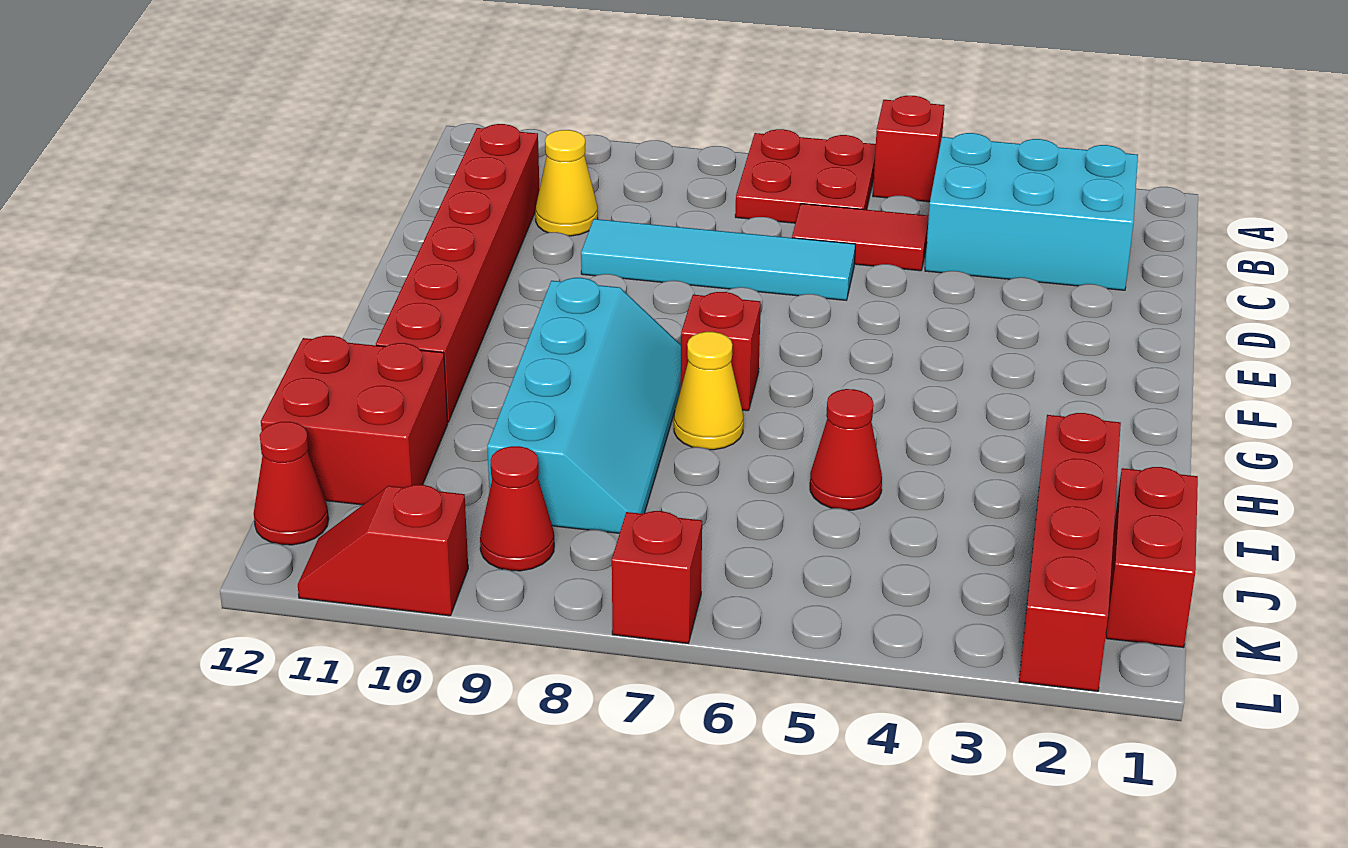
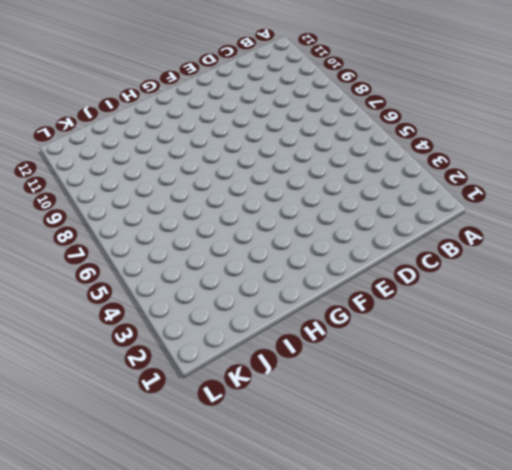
none -> red brick A5 level 1
none -> red plate A6:B7 level 1
none -> cyan brick B2:C4 level 1

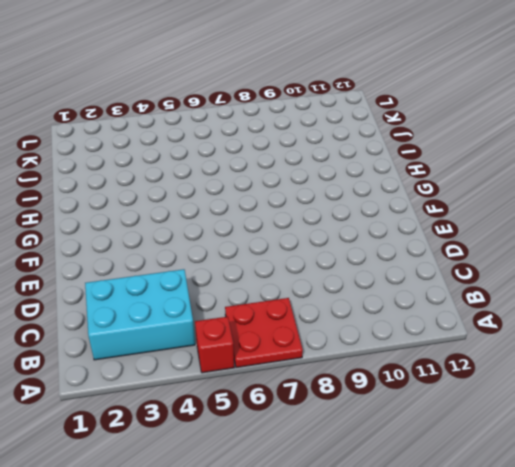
none -> red tile C5:C6 level 1
none -> yellow cone C10 level 1
none -> red brick C11:H11 level 1

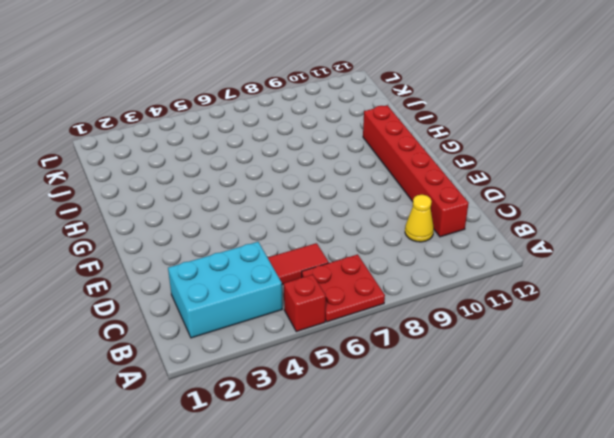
none -> cyan tile D6:D9 level 1
none -> red brick G7 level 1
none -> cyan slope G8:J9 level 1 top 9

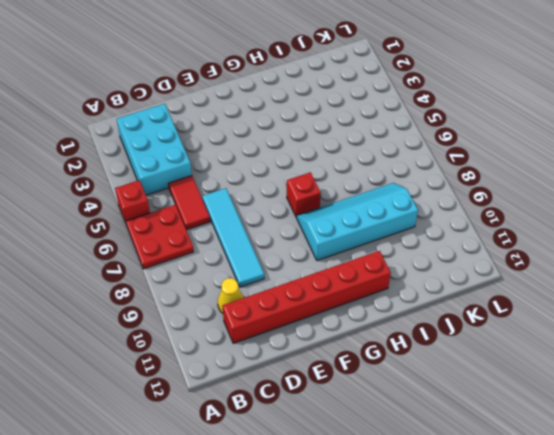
none -> yellow cone H7 level 1
none -> red brick I2:L2 level 1
none -> red cone I5 level 1

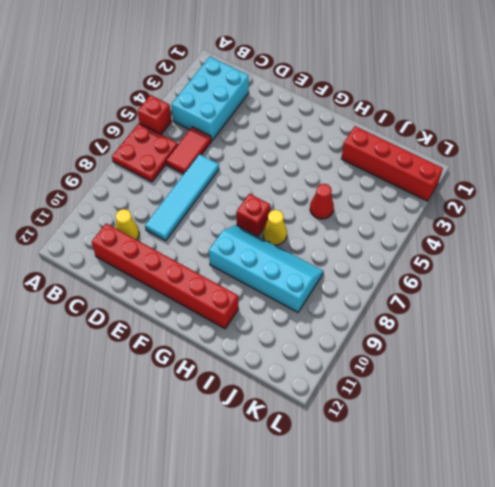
none -> red brick I11:J12 level 1
none -> red brick J1:K1 level 1
none -> red cone K9 level 1

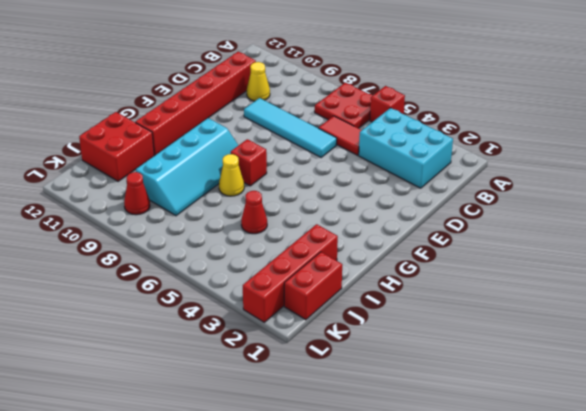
none -> red cone K12 level 1
none -> red brick L7 level 1
none -> red slope L10:L11 level 1 top 10

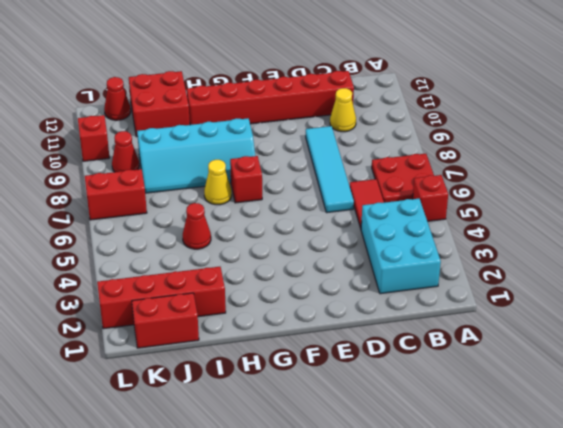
red brick K7:L7 level 1 -> red brick L7 level 1

